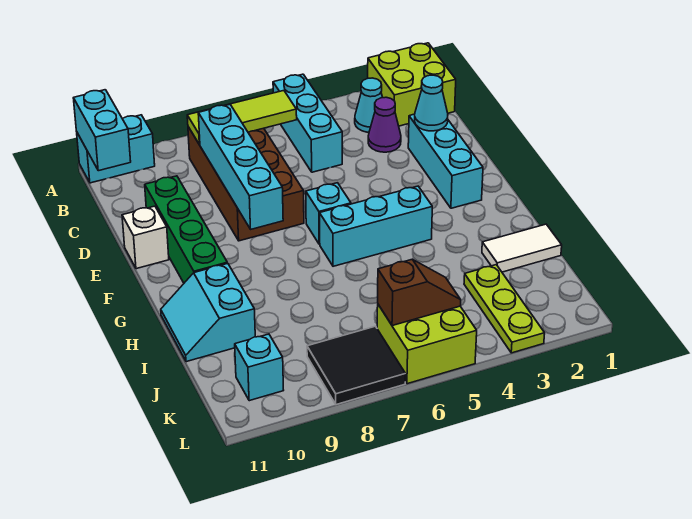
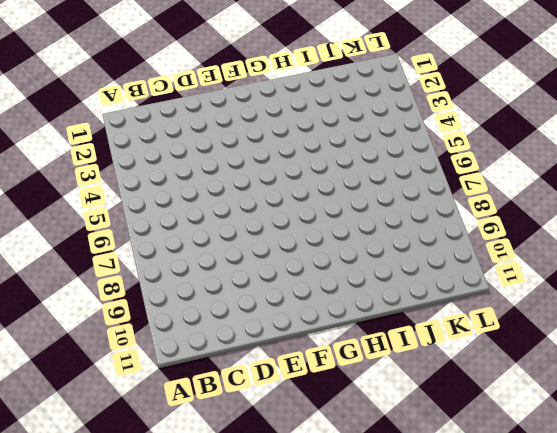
none -> lime brick A1:B2 level 1
none -> cyan brick A5:C5 level 1
none -> cyan brick A10:A11 level 1

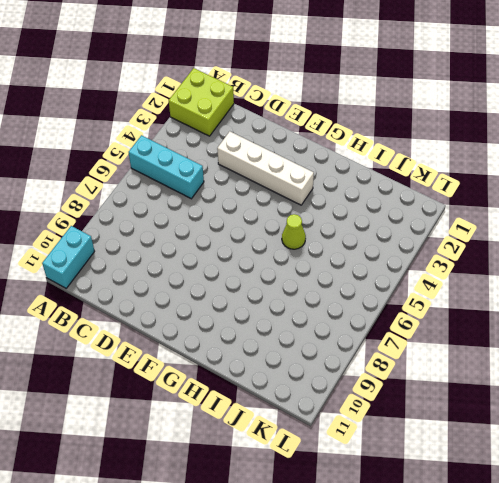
white brick D3:G3 level 1 -> none
lime cone H5 level 1 -> none
none -> cyan cone B3 level 1
none -> brown brick B7:E8 level 1
none -> purple cone C3 level 1

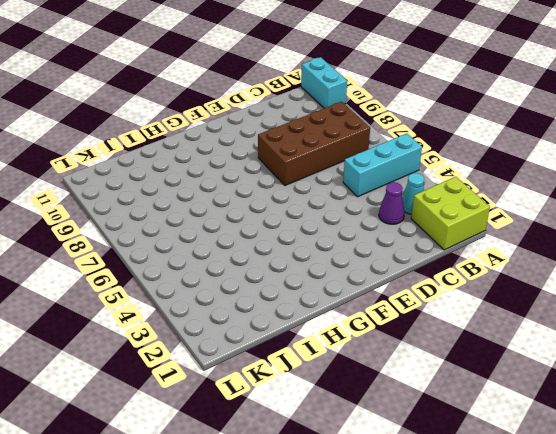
none -> cyan brick D2:F2 level 1
none -> green brick D10:G10 level 1
none -> white brick E11 level 1

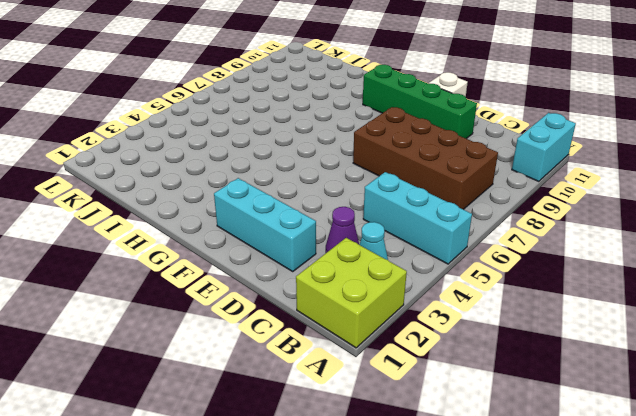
none -> cyan brick F6 level 1
none -> cyan brick G4:G6 level 1
none -> cyan slope H10:I11 level 1 top 10

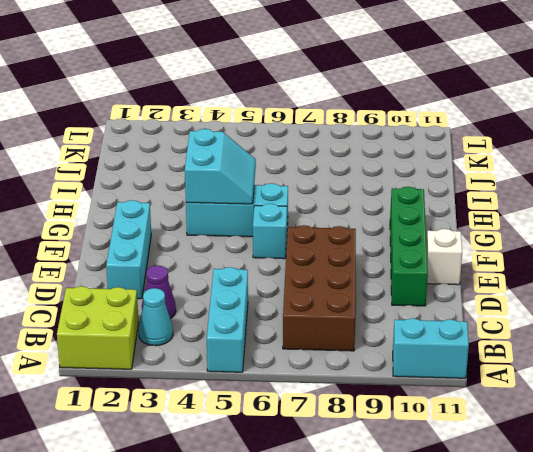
cyan slope G4:H5 level 2 top 4 -> cyan slope H10:I11 level 1 top 10
none -> white tile I1:I2 level 1
none -> lime plate J3:L3 level 1
none -> lime brick K5:L6 level 1

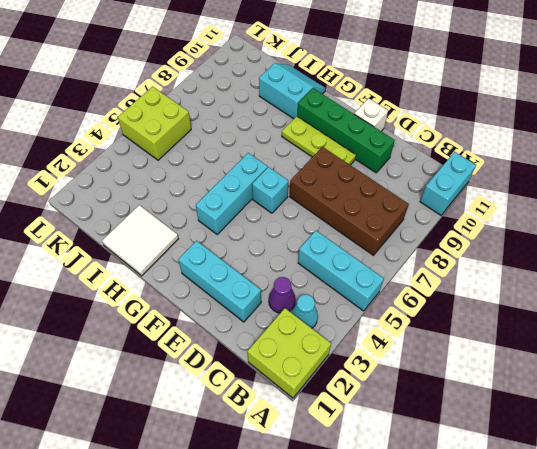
lime plate E9:G9 level 1 -> lime plate J3:L3 level 1
white tile H1:I2 level 1 -> white tile I1:I2 level 1
none -> black tile K7:L8 level 1
none -> cyan brick K10 level 1
none -> cyan brick A11:B11 level 2

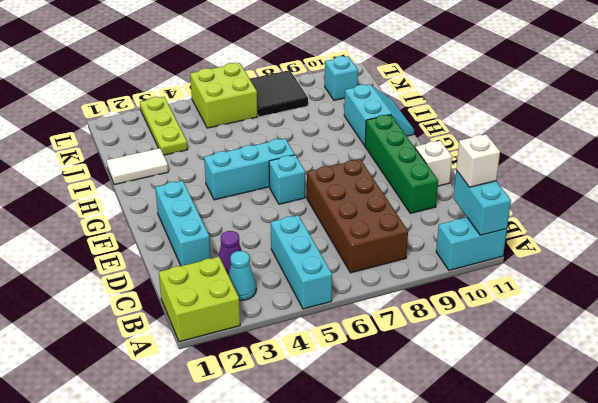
white brick B11 level 3 -> none
none -> lime tile B6:B8 level 2
none -> cyan brick C8:F8 level 2
none -> cyan cone D2 level 2

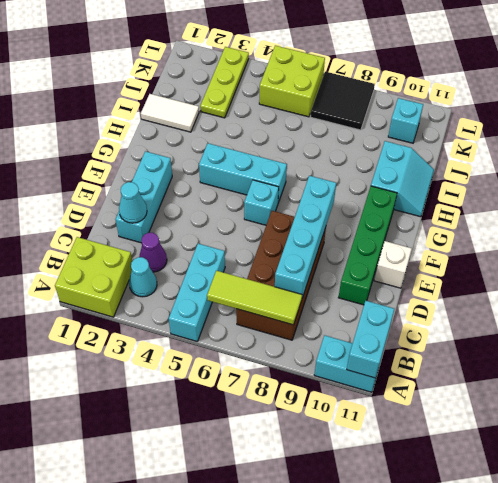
none -> brown slope K5:K6 level 2 top 6

